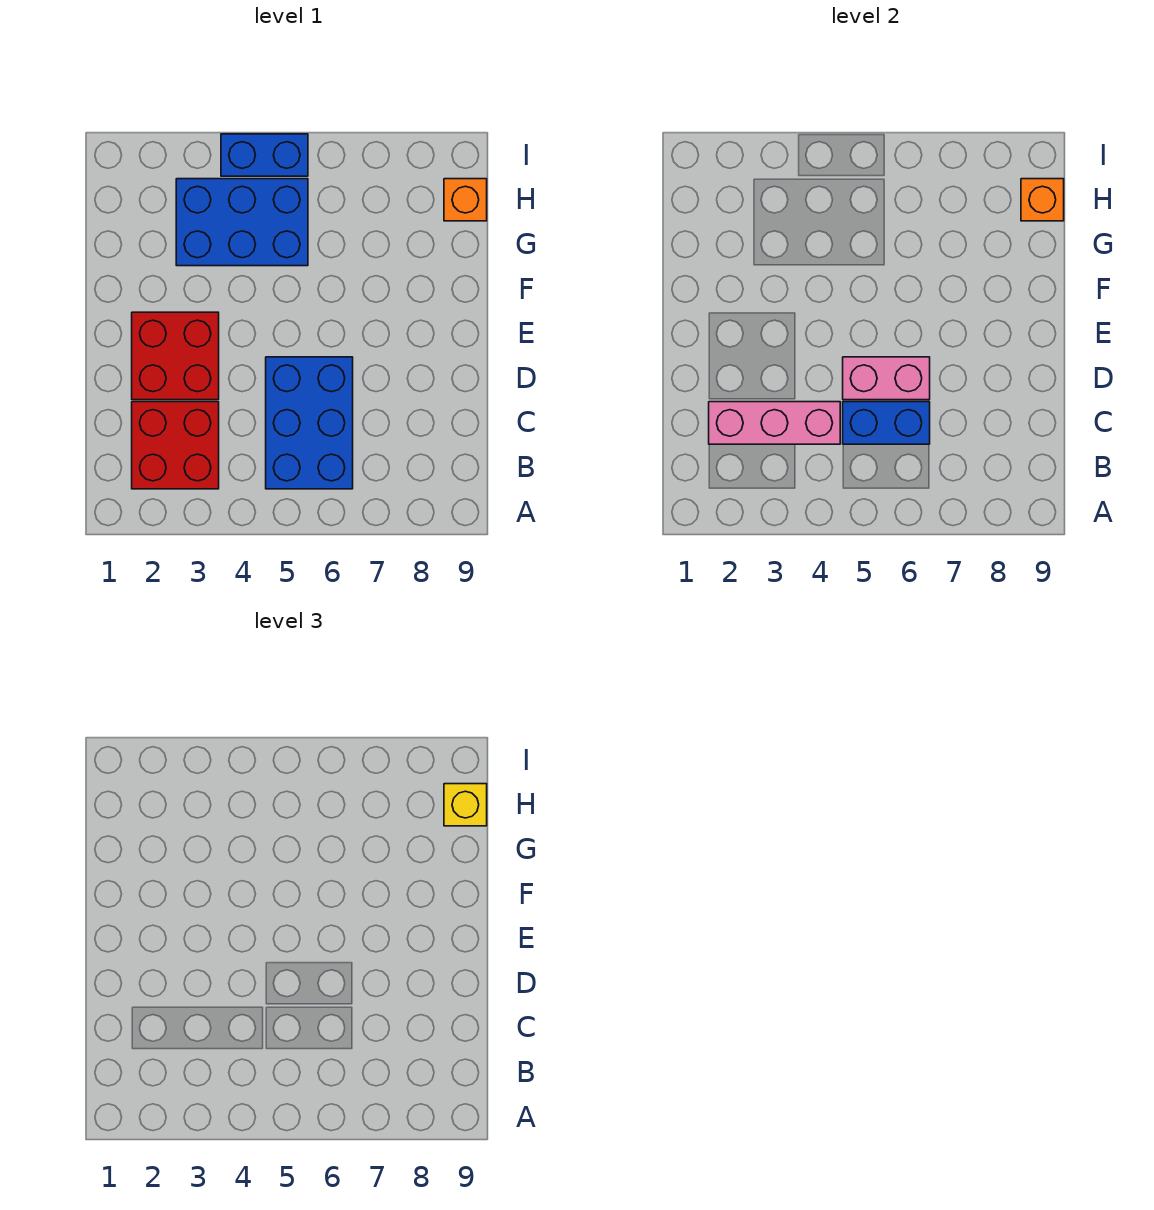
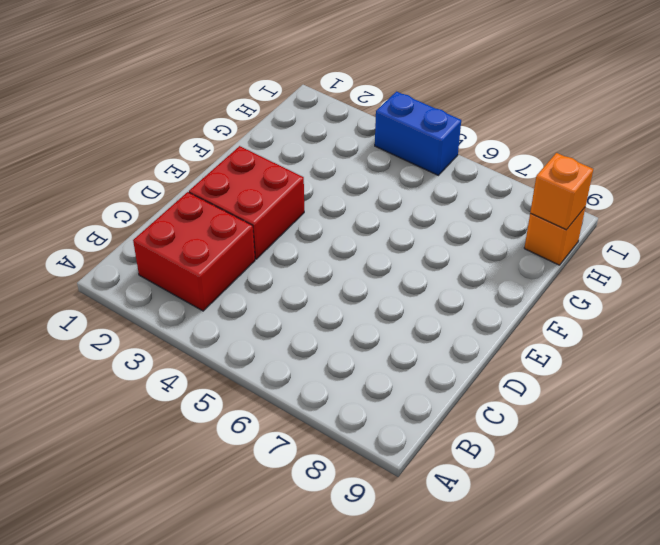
none -> blue brick B5:D6 level 1
none -> blue brick G3:H5 level 1

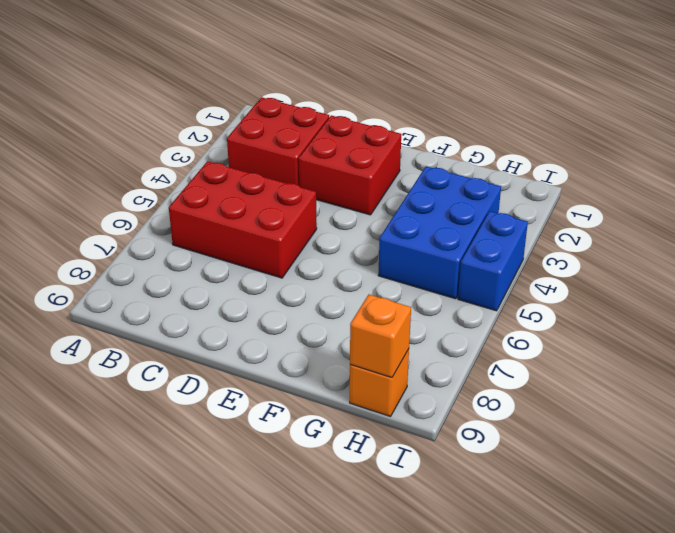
red brick B5:D6 level 1 -> blue brick B5:D6 level 1
none -> pink brick C2:C4 level 2
none -> blue brick C5:C6 level 2

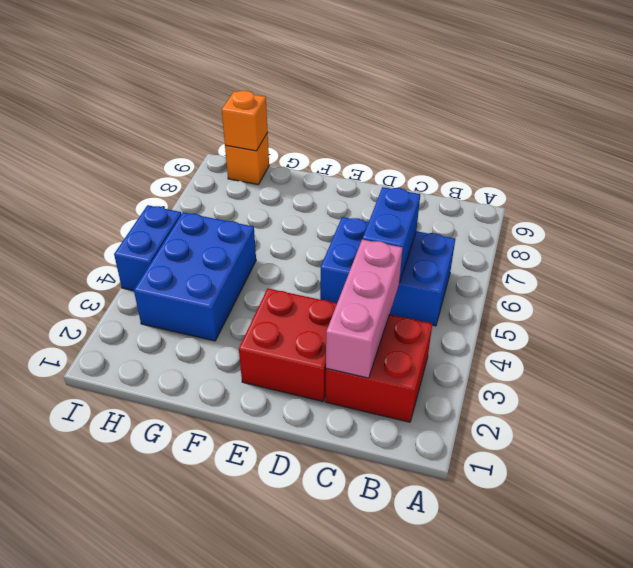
none -> pink brick D5:D6 level 2
none -> yellow brick H9 level 3

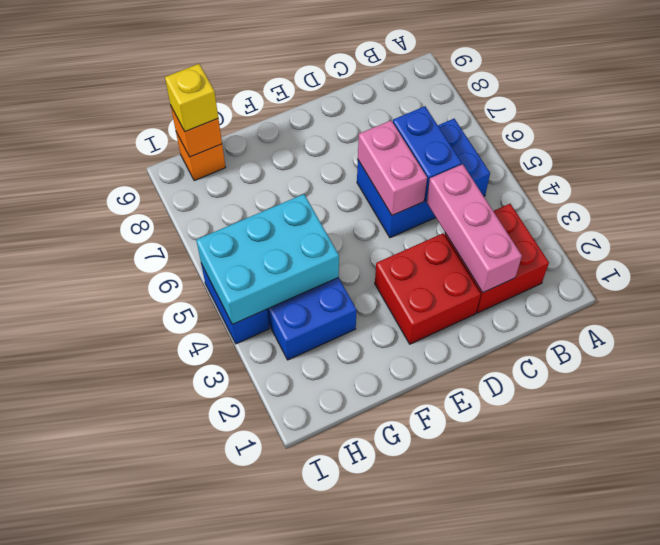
cyan brick G4:I5 level 2 -> none

